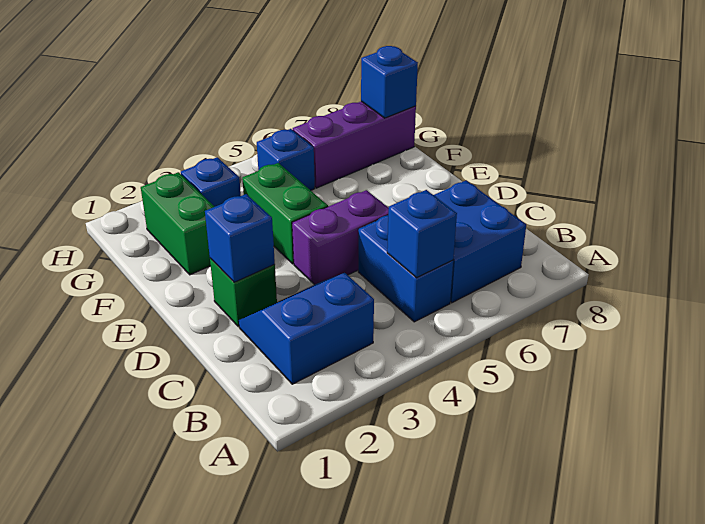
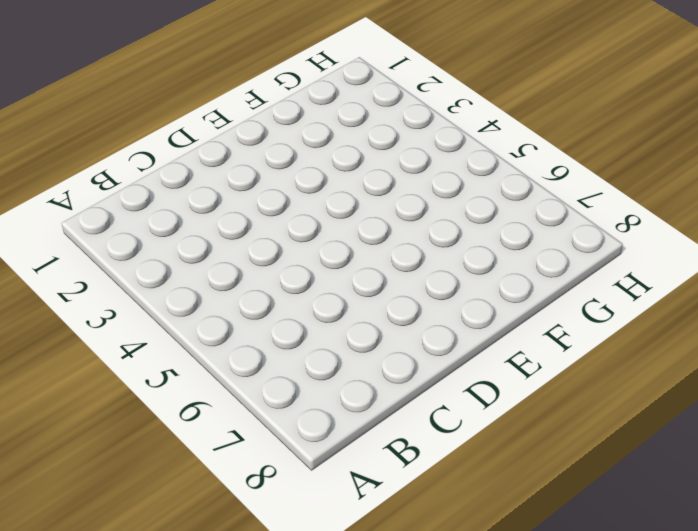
none -> blue slope B2:C3 level 1 top B
none -> blue brick B5:C5 level 1
none -> blue brick B6:C7 level 1

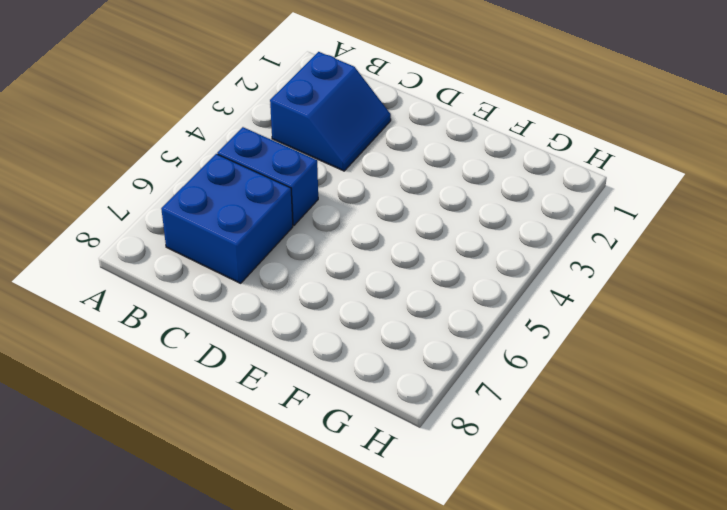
none -> green brick D2 level 1
none -> purple brick D4:D5 level 1
none -> green brick E4:F4 level 1

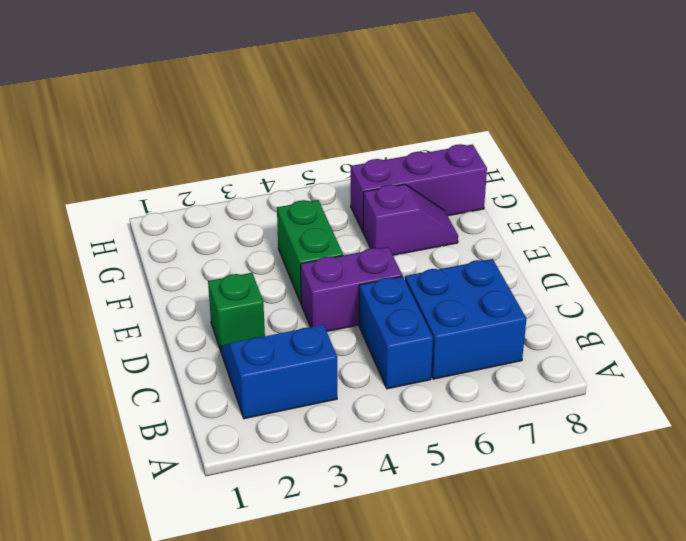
purple slope F6:F7 level 1 top 6 -> none
none -> green brick F2:G2 level 1
none -> blue brick G3 level 1
none -> blue brick G5 level 1

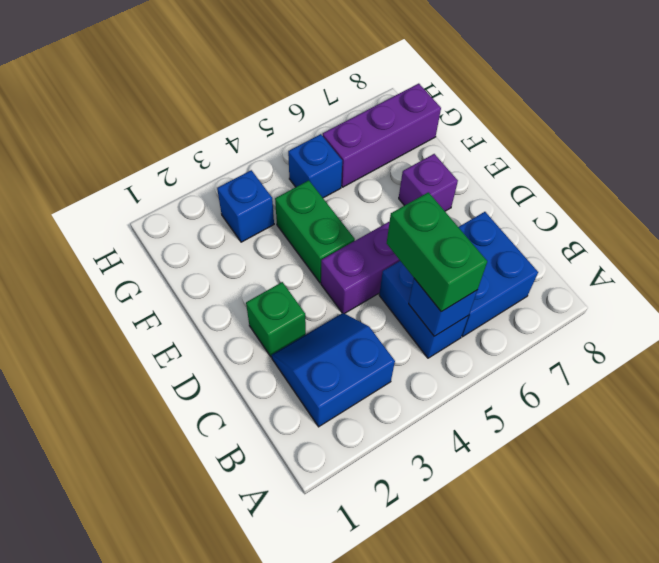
green brick B5:C5 level 3 -> green brick F2:G2 level 1
purple brick E7 level 1 -> none
none -> blue brick D2 level 2
none -> blue brick G8 level 2

